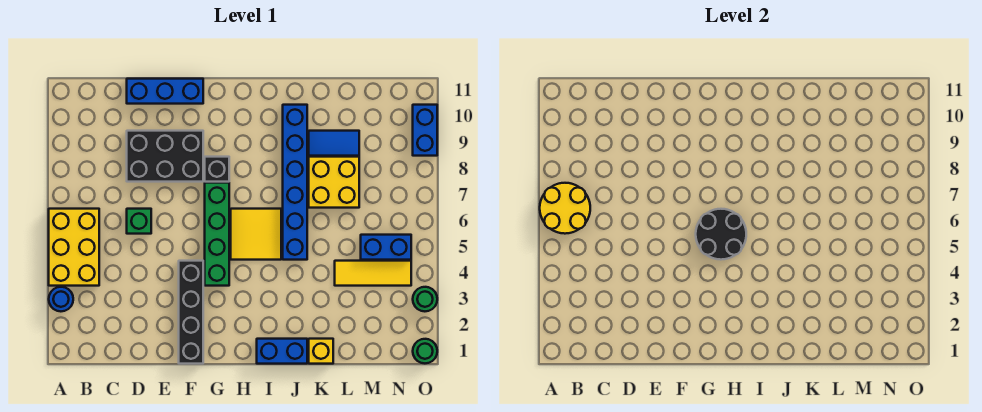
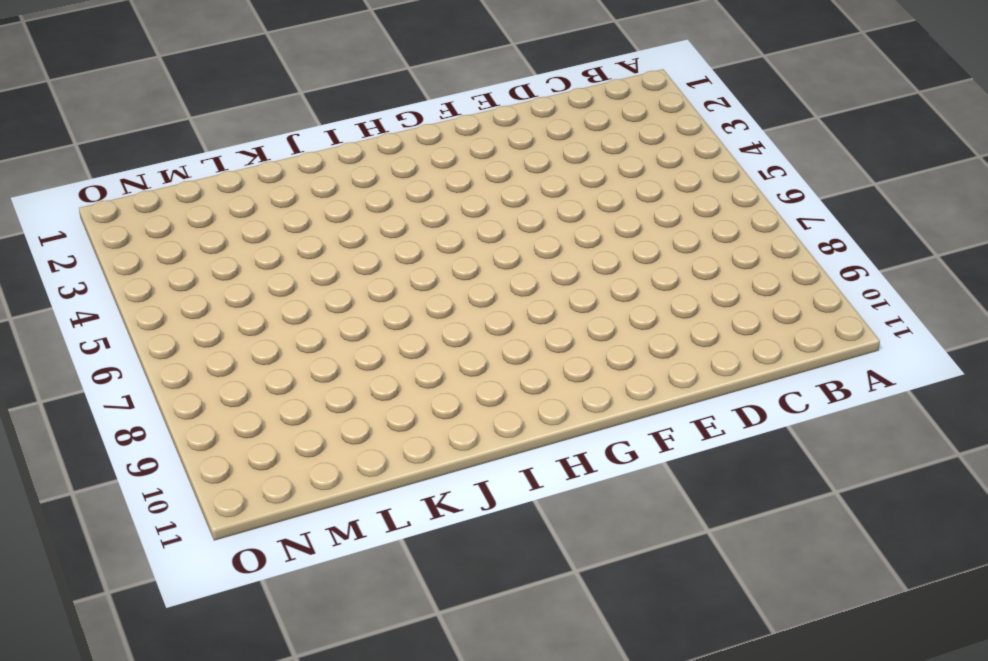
none -> blue round brick A3 level 1
none -> yellow brick A4:B6 level 1
none -> green brick D6 level 1

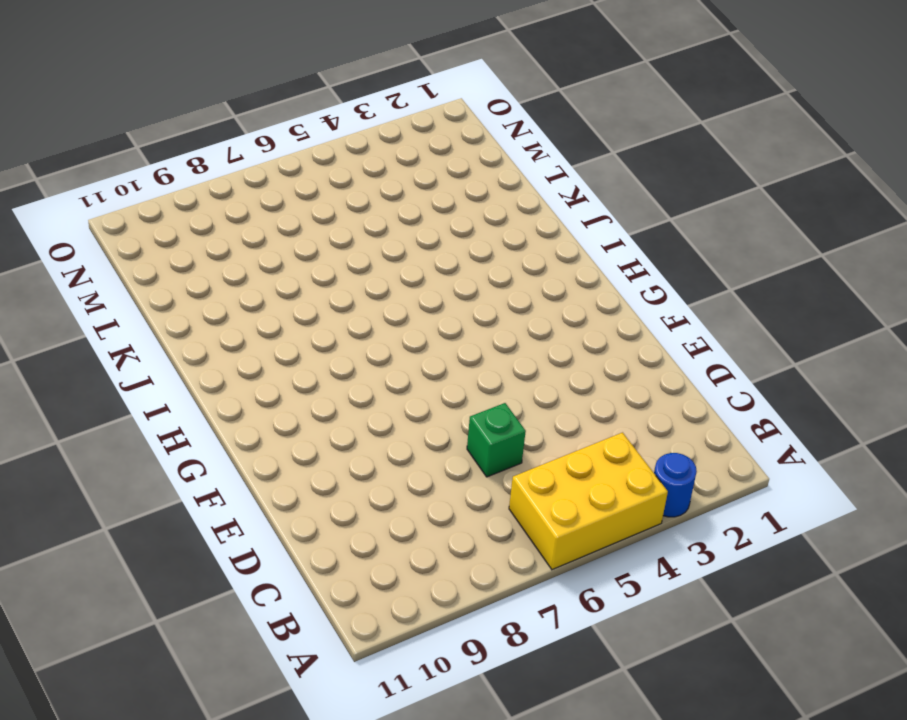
none -> black brick D8:F9 level 1
none -> blue brick D11:F11 level 1
none -> black brick F1:F4 level 1

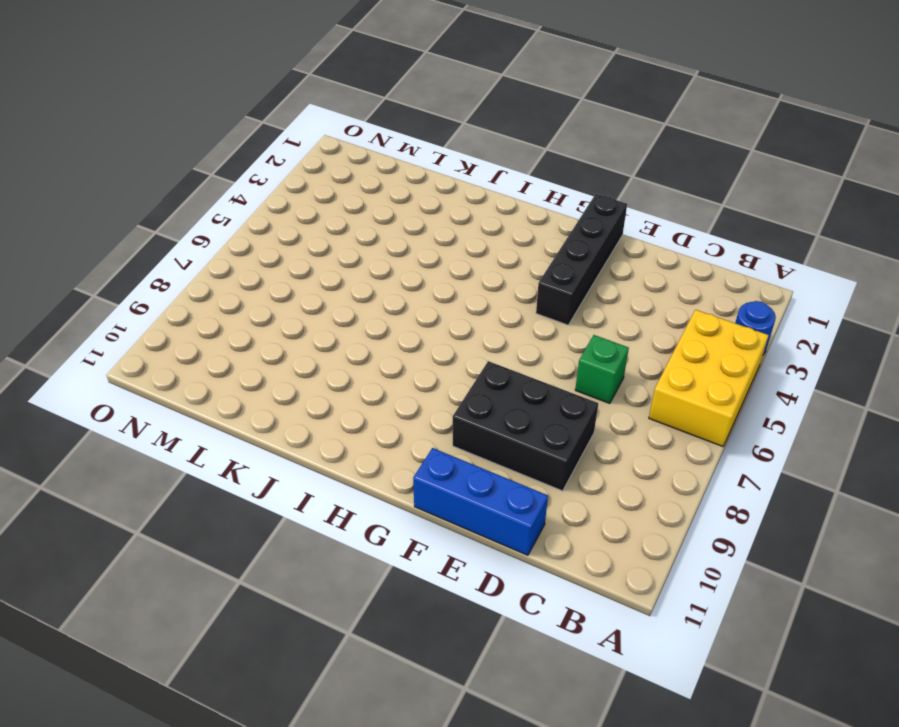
none -> green brick G4:G7 level 1
none -> black brick G8 level 1
none -> yellow tile H5:I6 level 1

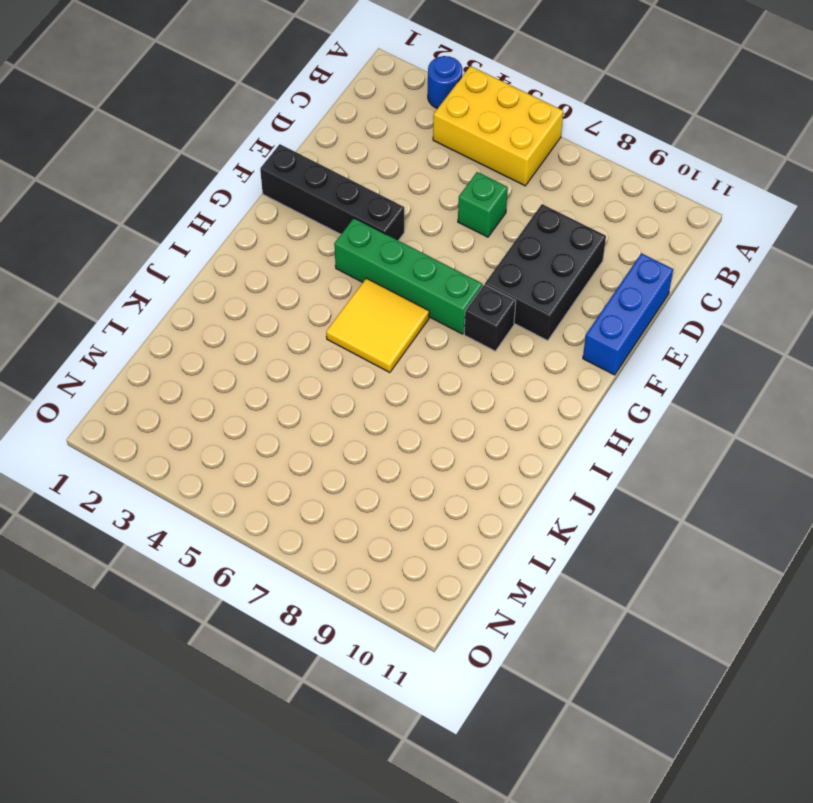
none -> blue brick I1:J1 level 1
none -> blue brick J5:J10 level 1
none -> yellow brick K1 level 1

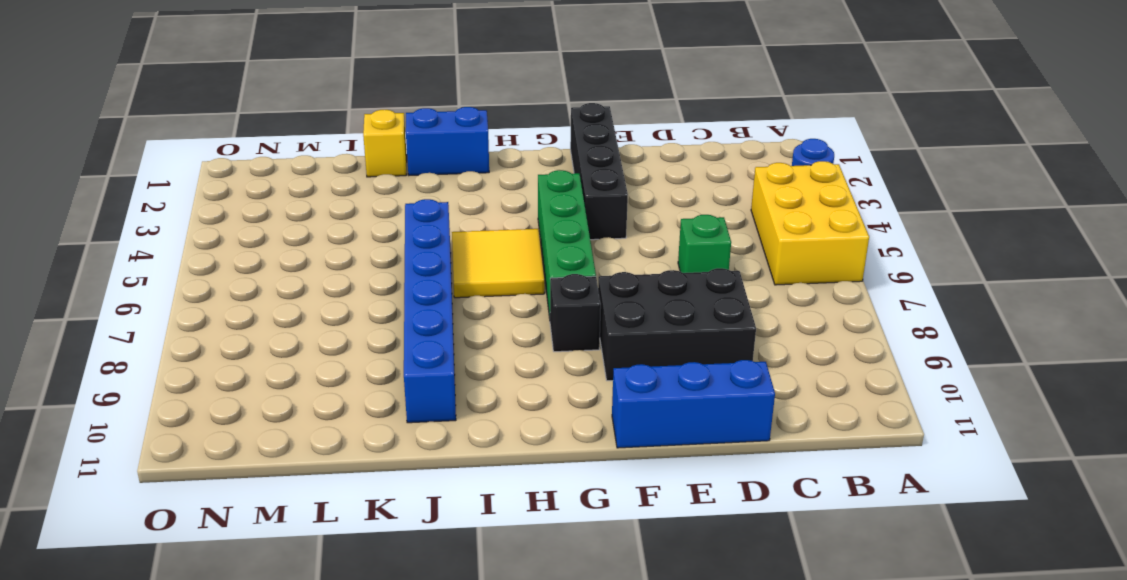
none -> yellow brick K7:L8 level 1
none -> blue tile K9:L9 level 1
none -> yellow tile L4:N4 level 1

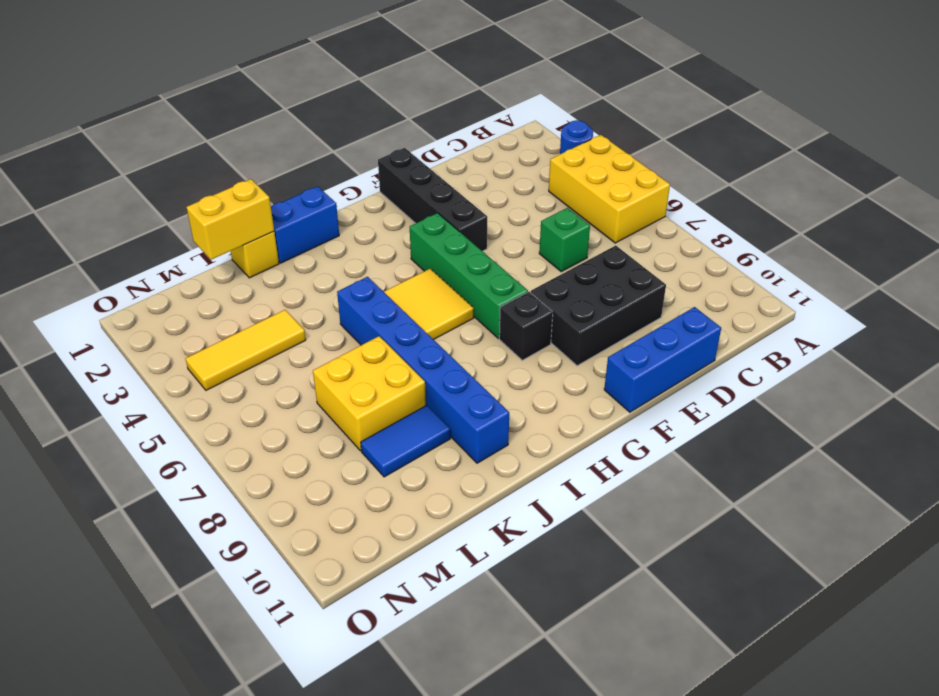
yellow brick K1:L1 level 2 -> none
none -> blue brick M5:N5 level 1
none -> green round brick O1 level 1
none -> green round brick O3 level 1

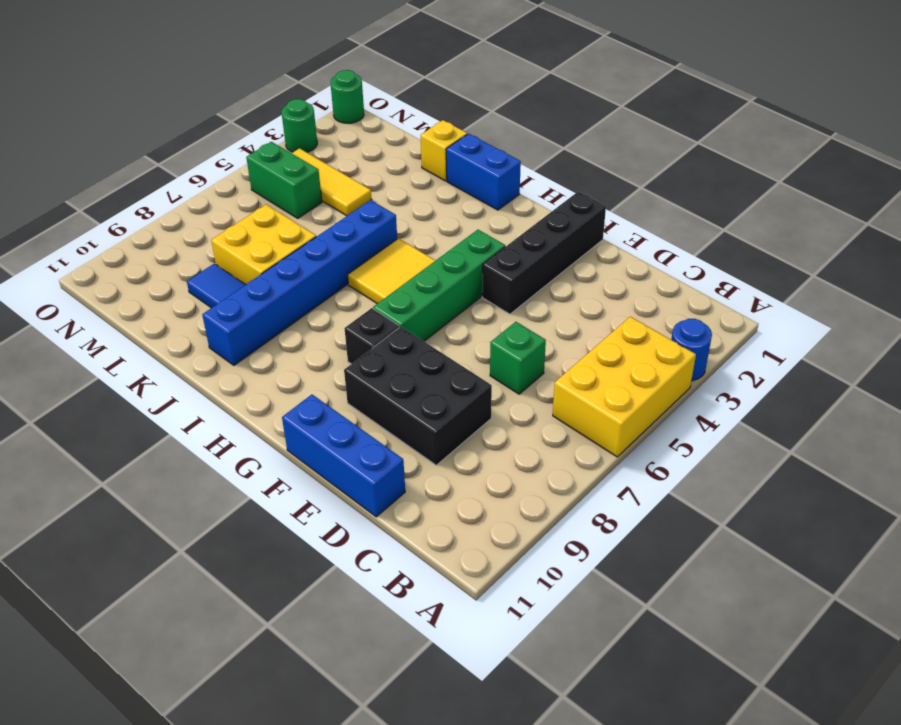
green brick M5:N5 level 1 -> blue brick M5:N5 level 1
none -> blue brick O9:O10 level 1
none -> yellow round brick A6:B7 level 2
none -> black round brick G5:H6 level 2

